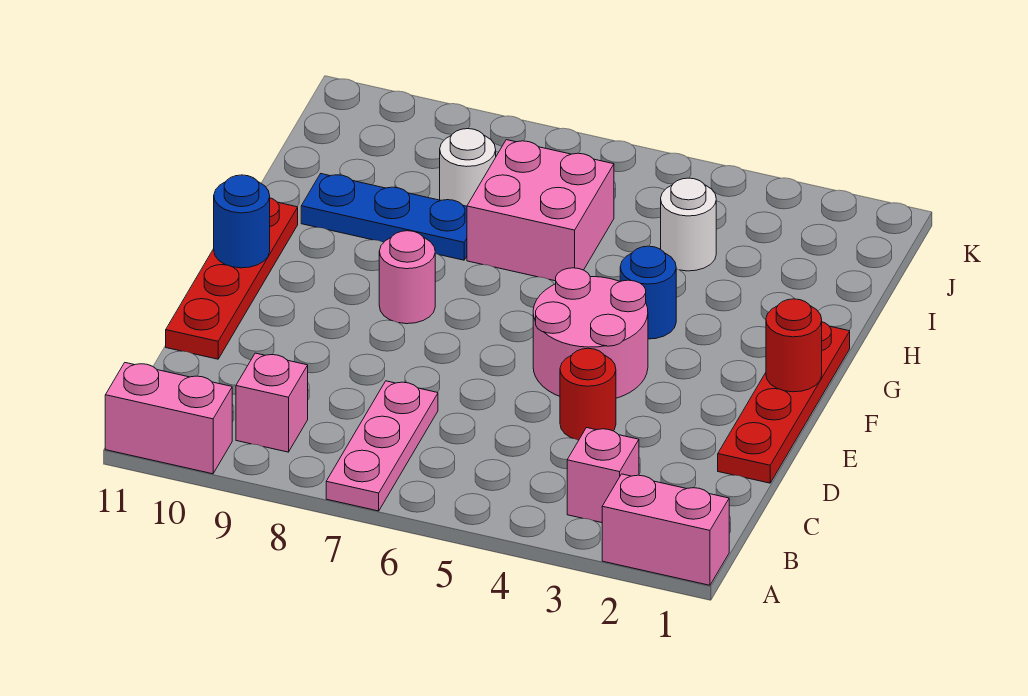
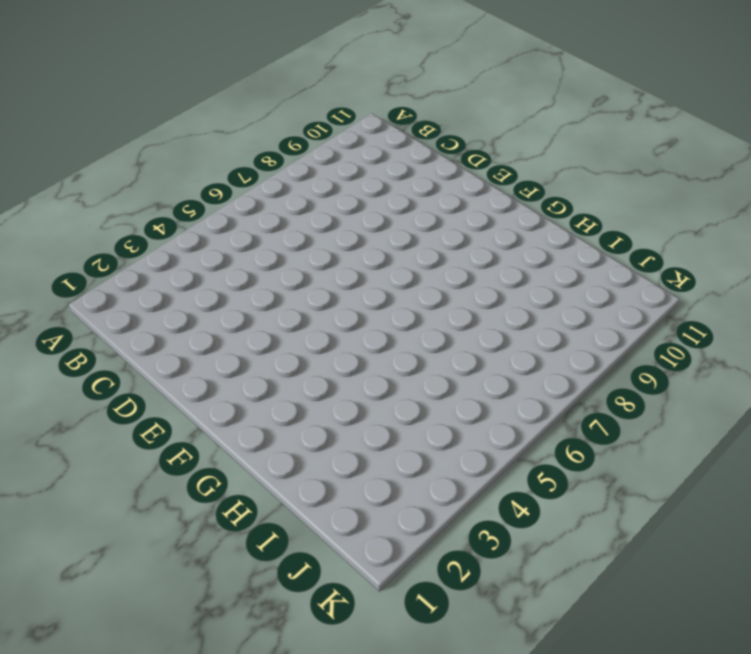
none -> pink brick A1:A2 level 1
none -> pink plate A7:C7 level 1
none -> pink brick A10:A11 level 1

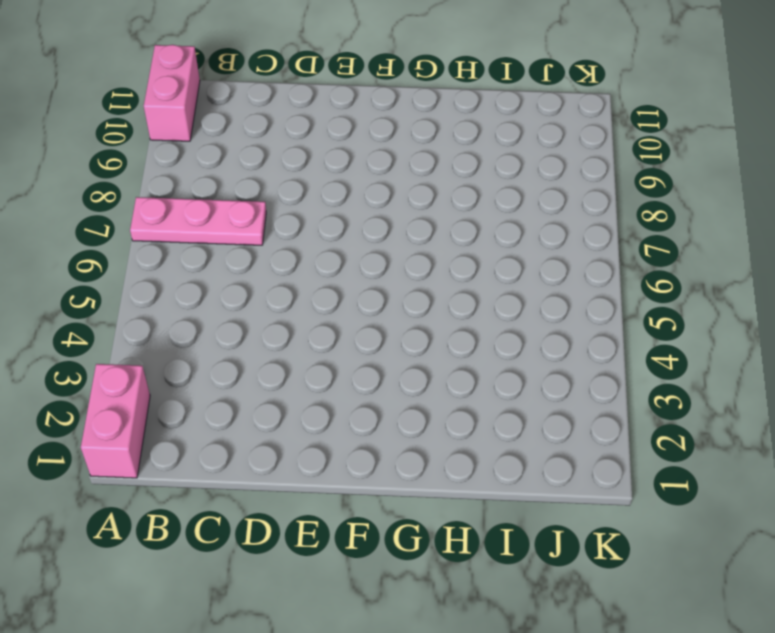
none -> pink brick B3 level 1
none -> pink brick B9 level 1
none -> red plate D1:G1 level 1

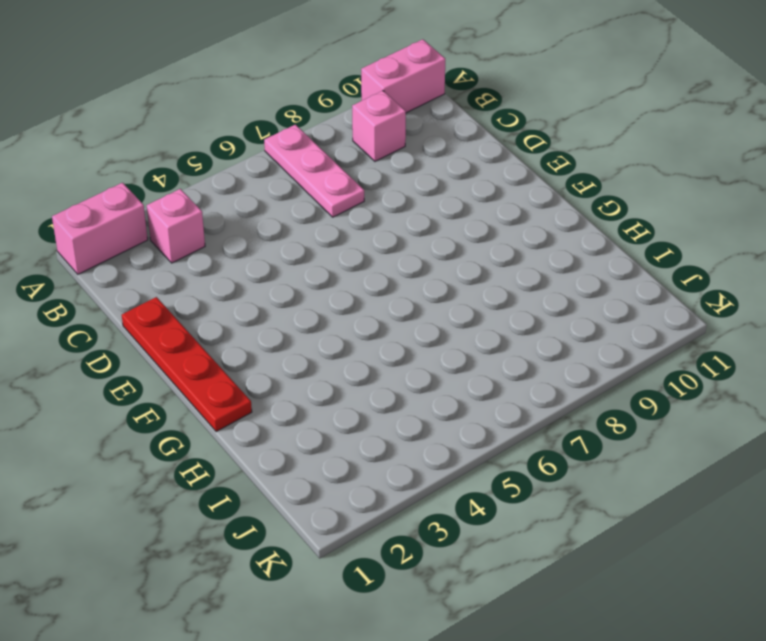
none -> red round brick D4 level 1
none -> red plate D11:G11 level 1
none -> pink round brick E4:F5 level 1

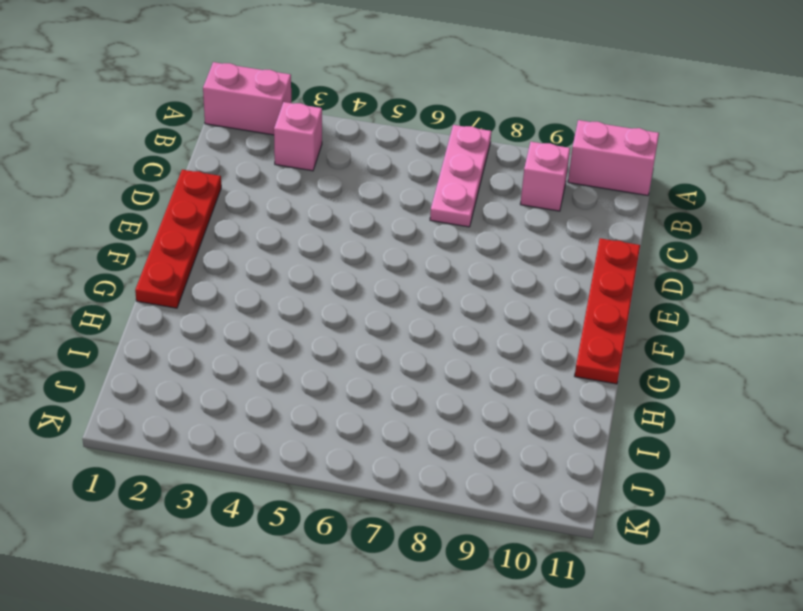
none -> red round brick D4 level 1
none -> pink round brick E4:F5 level 1
none -> pink round brick F8 level 1

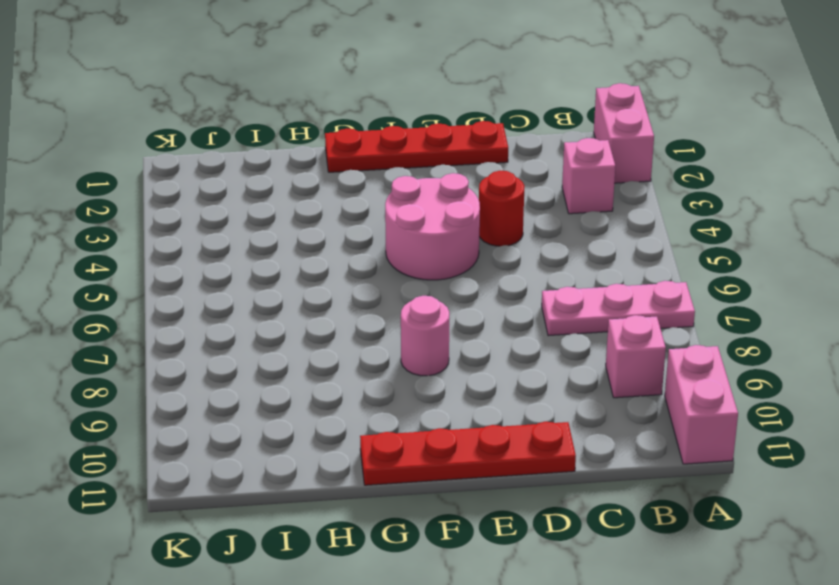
none -> blue round brick G4 level 1
none -> pink brick H6:I7 level 1
none -> blue plate H8:H10 level 1

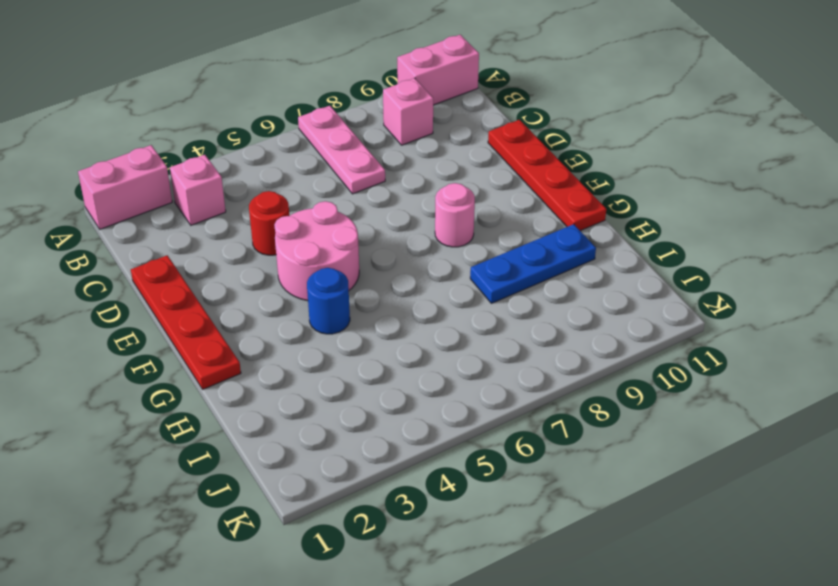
none -> pink brick H6:I7 level 1
none -> white round brick I4 level 1
none -> white round brick I8 level 1

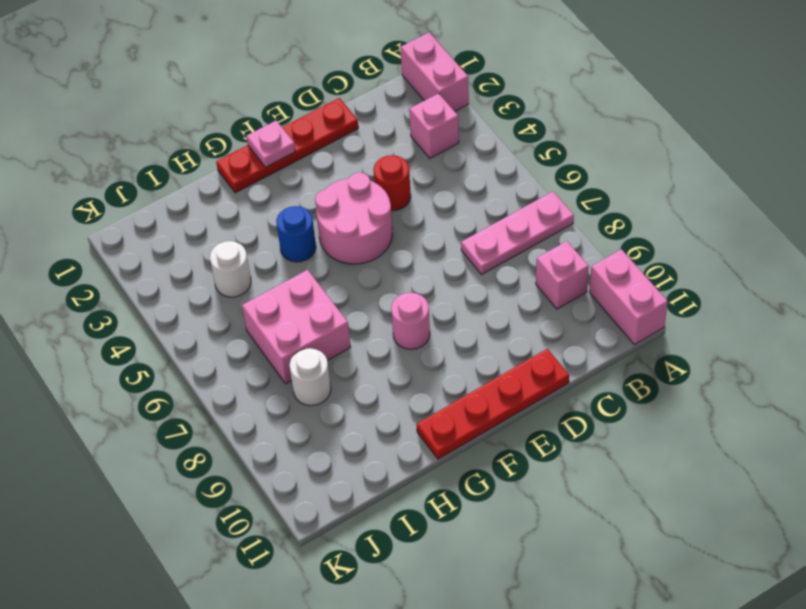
pink plate F1 level 2 -> red round brick F1 level 2
none -> blue plate H8:H10 level 1
none -> blue round brick F11 level 2

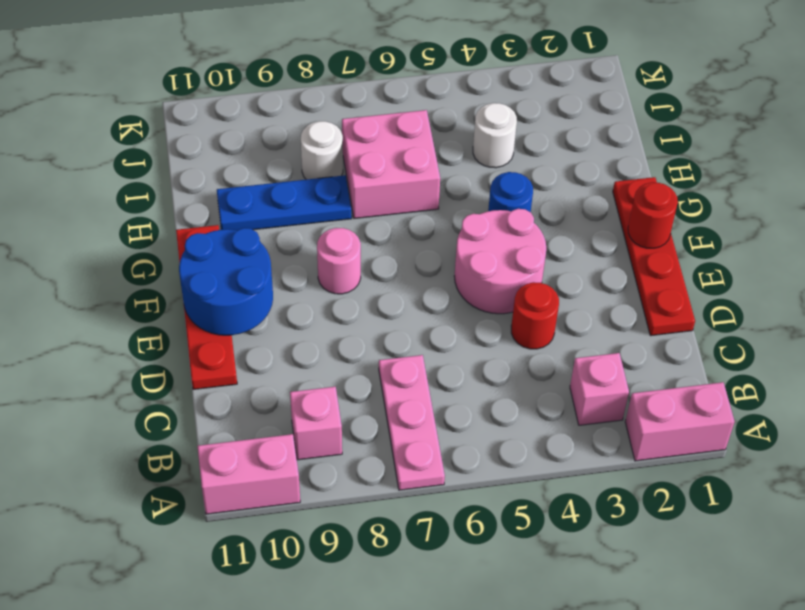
blue round brick E10:F11 level 2 -> blue round brick F11 level 2

